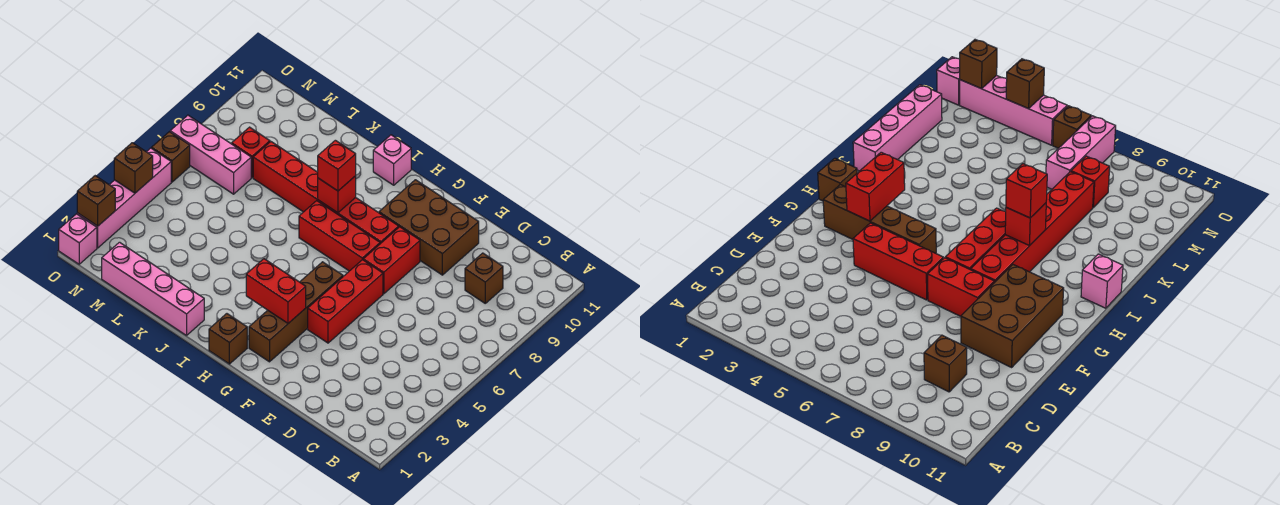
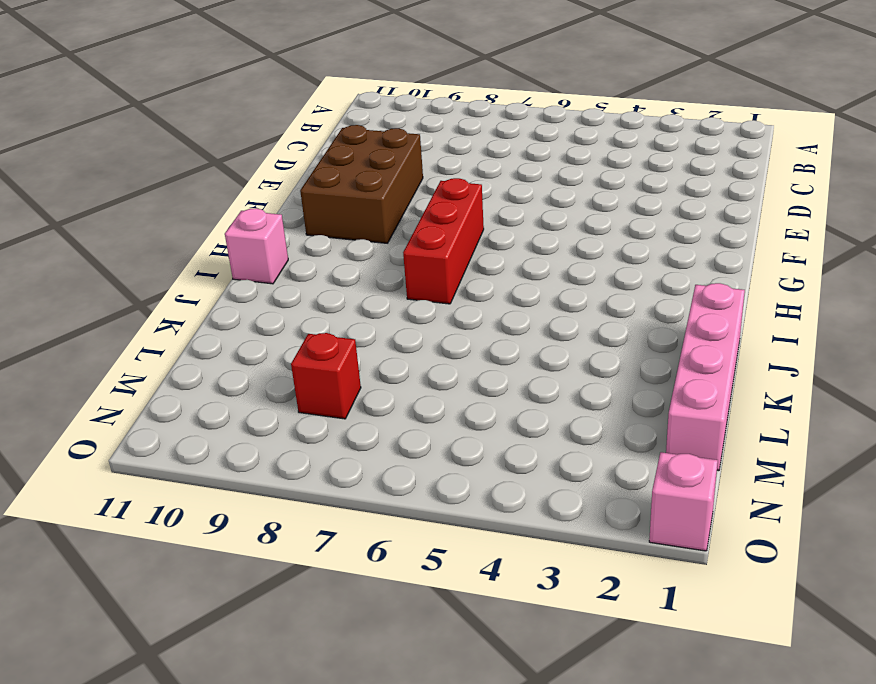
none -> brown brick C9 level 1
none -> red brick F4:F6 level 1
none -> red brick F7:F8 level 1

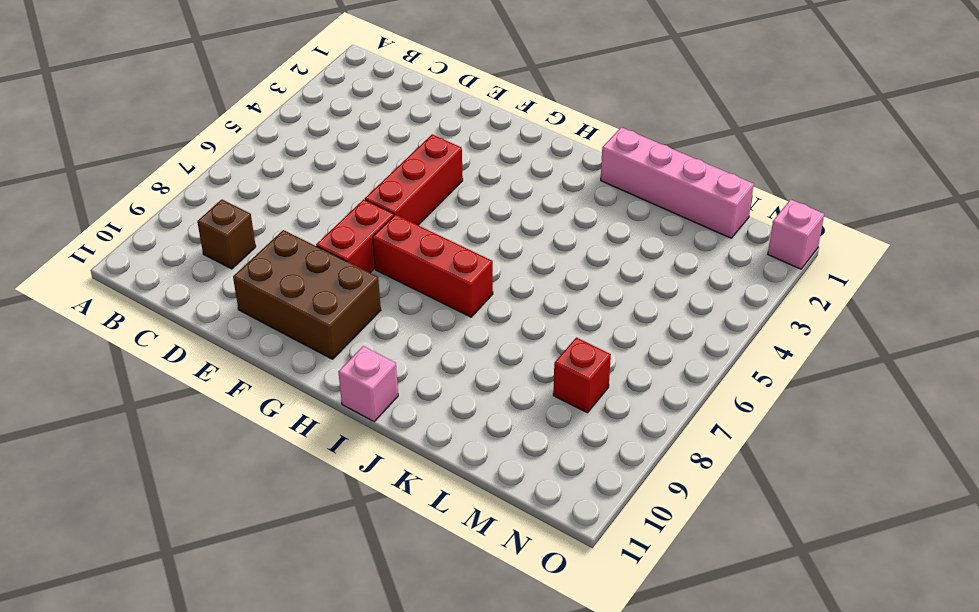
none -> brown brick G2:G5 level 1
none -> red brick G8:L8 level 1
none -> brown brick H1 level 1

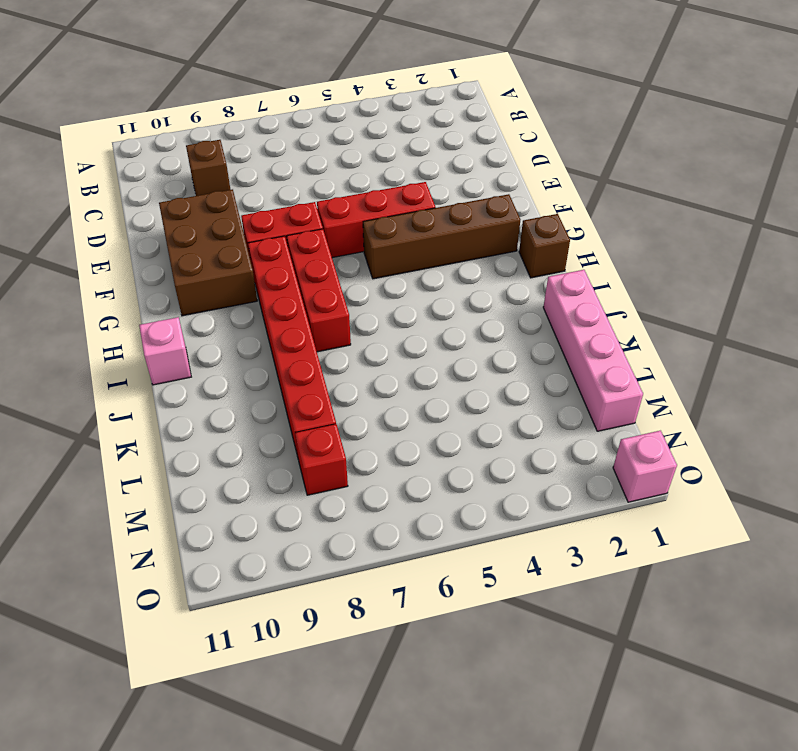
none -> pink brick M7:O7 level 1
none -> pink brick O2:O5 level 1
none -> brown brick O6 level 1

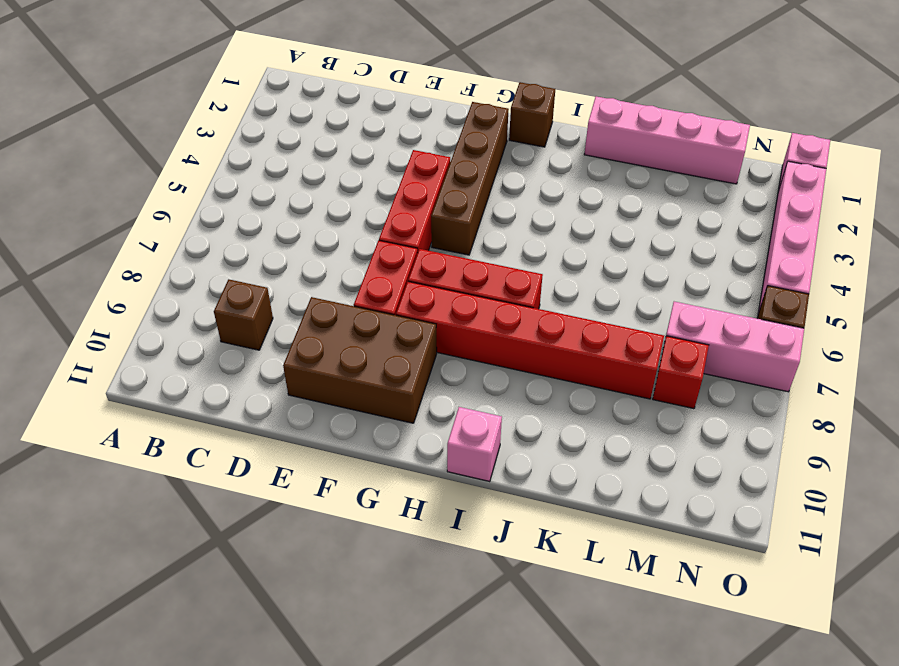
none -> red brick G3:H3 level 2
none -> red brick I8 level 2
none -> brown brick O2 level 2

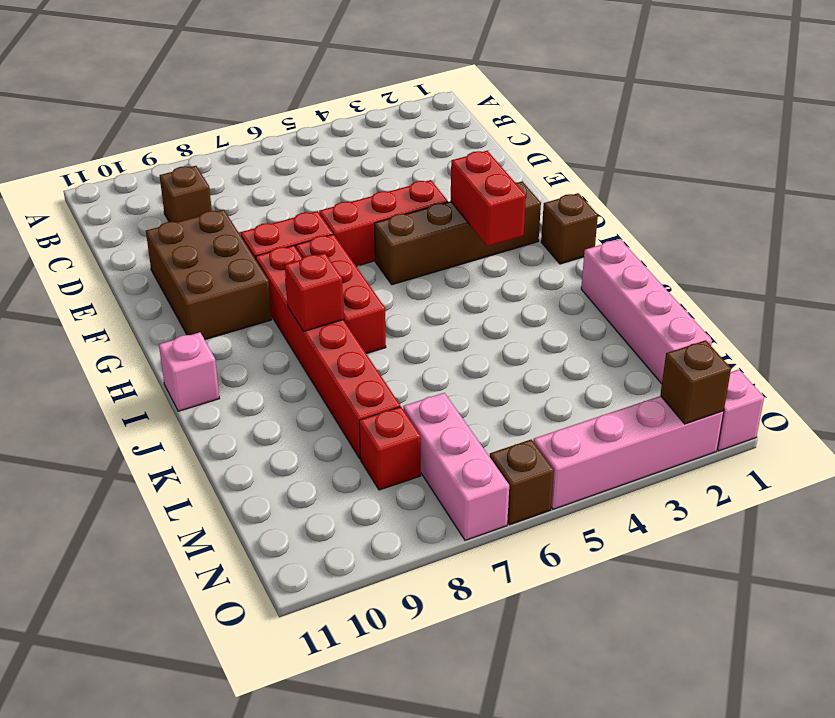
none -> brown brick O4 level 2
none -> red brick I8 level 3

